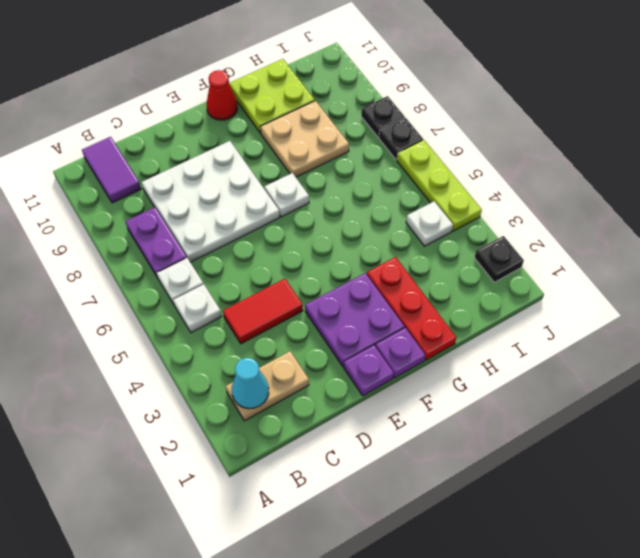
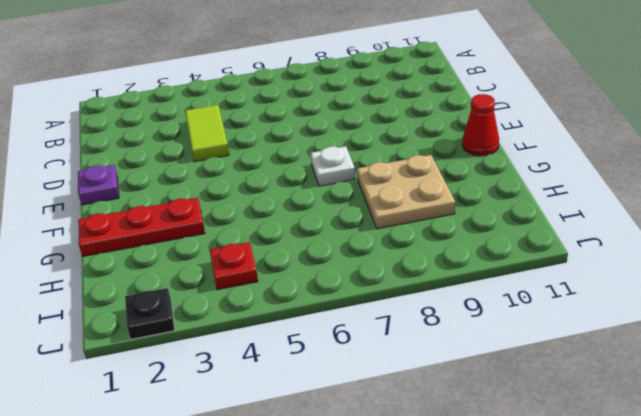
lime tile C4:D4 level 1 -> red tile C4:D4 level 1
red plate I4 level 1 -> white plate I4 level 1
none -> tan plate B2:C2 level 1
none -> white plate B5 level 1
none -> white plate B6 level 1

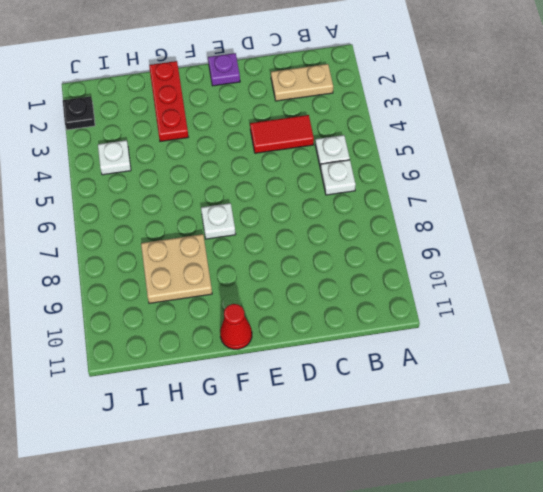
none -> purple plate B7:B8 level 1
none -> purple tile B10:B11 level 1
none -> white plate C7:E9 level 1

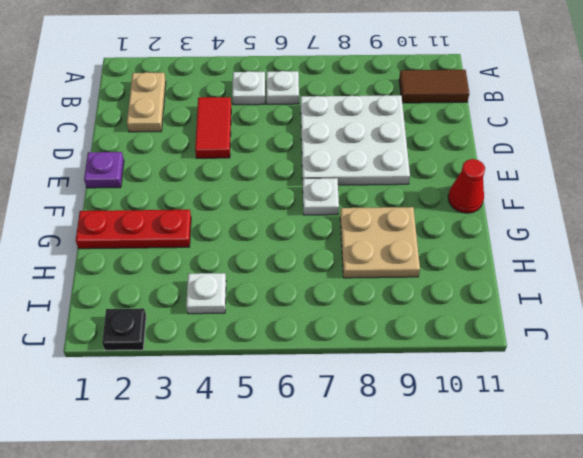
brown tile B10:B11 level 1 -> purple tile B10:B11 level 1
none -> purple plate B7:B8 level 1
none -> purple plate E2:F3 level 1
none -> purple plate F1 level 1

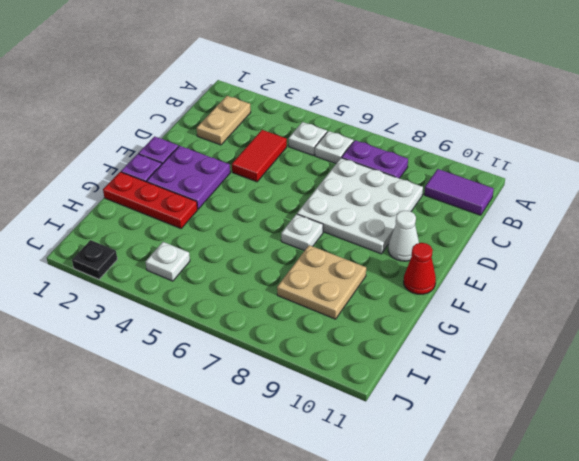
white cone E10 level 1 -> none
none -> lime plate G10:H11 level 1
none -> lime plate J4:J6 level 1
none -> black plate J7 level 1

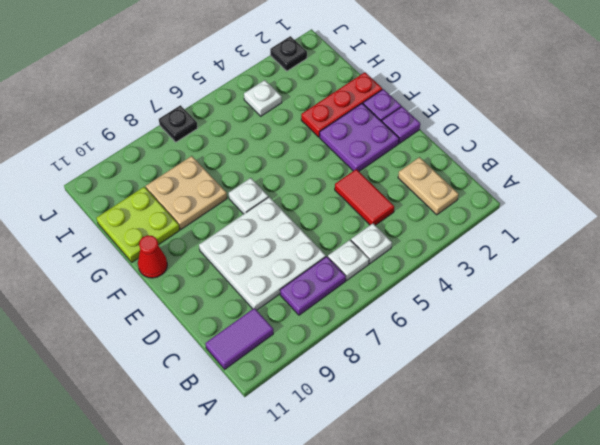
none -> lime plate J4:J6 level 1
none -> black plate J8 level 1
none -> cyan cone B2 level 2

